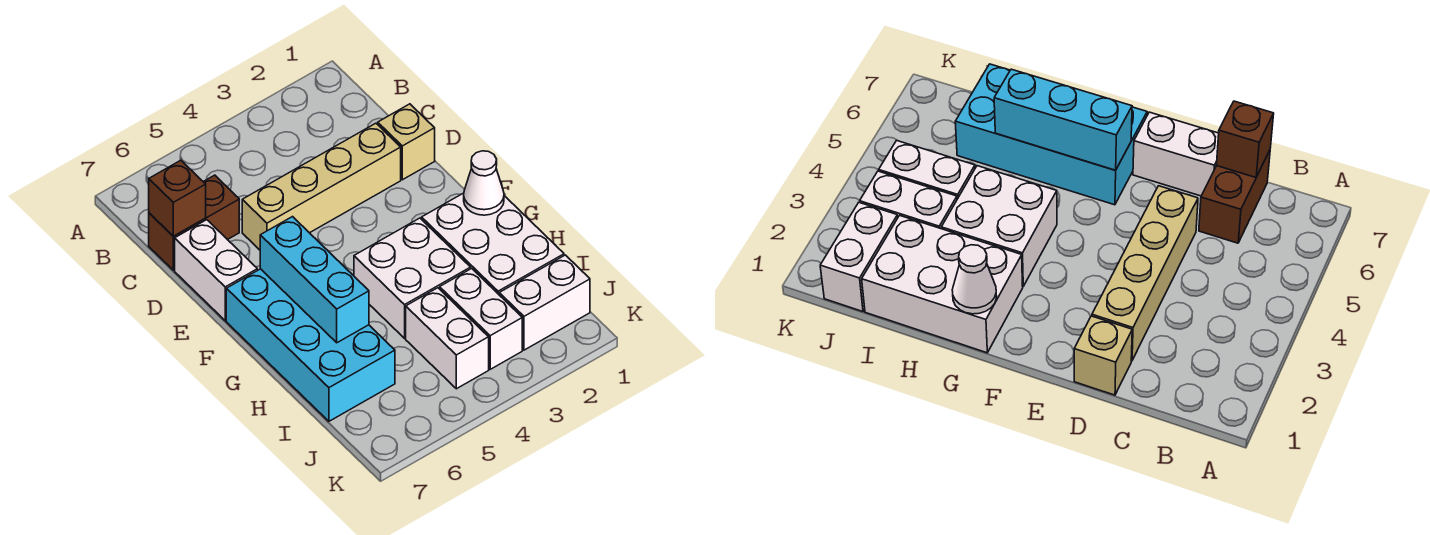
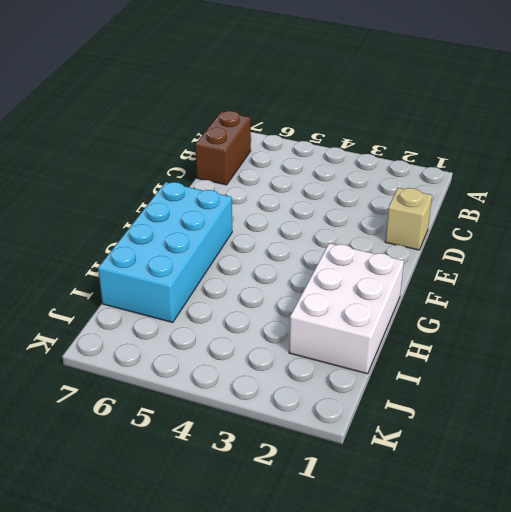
brown brick B7:C7 level 1 -> brown brick C6:C7 level 1
none -> tan brick D2:D5 level 1
none -> white brick D7:E7 level 1
none -> white brick G3:H4 level 1

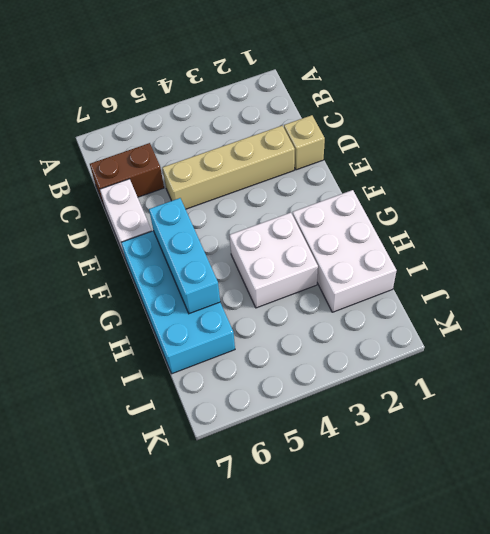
none -> white brick I3:J3 level 1
none -> white brick I4:J4 level 1
none -> white brick J1:J2 level 1

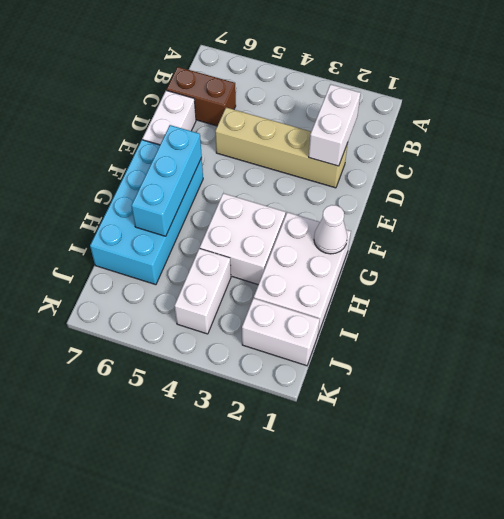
white brick C2:D2 level 2 -> white brick I3:J3 level 1
none -> tan brick D1 level 1
none -> brown brick C7 level 2

